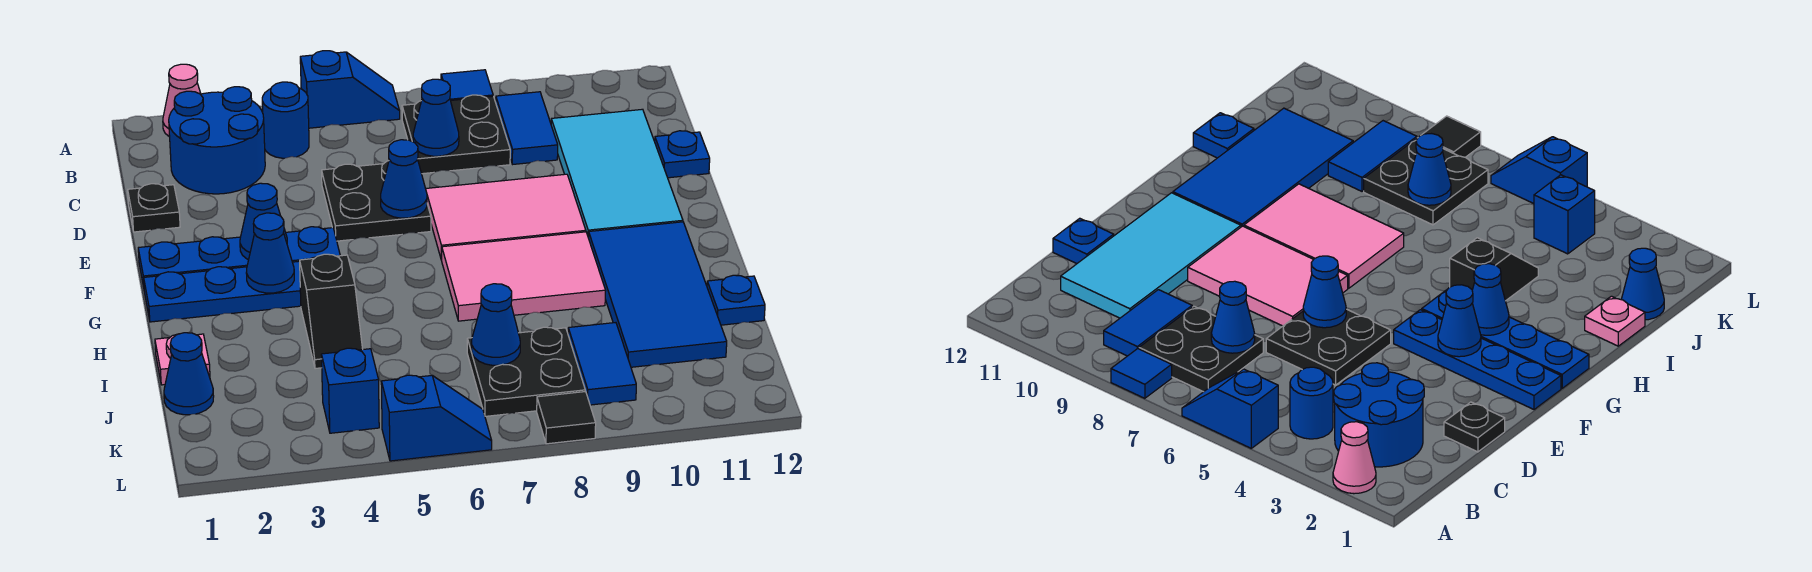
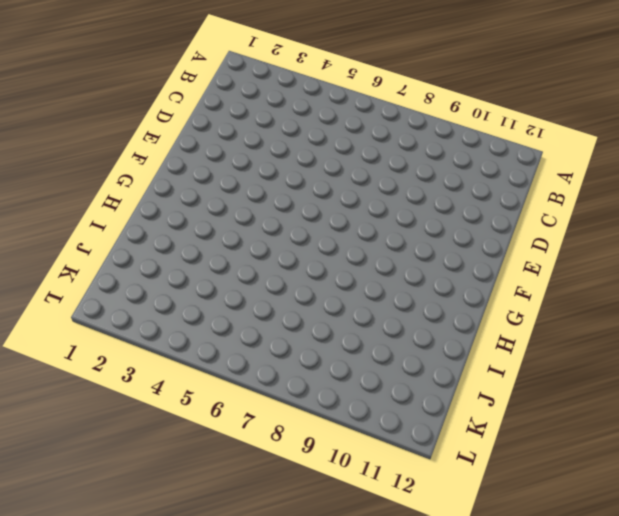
none -> pink cone A2 level 1
none -> blue slope A5:A6 level 1 top 5
none -> blue tile A8 level 1
none -> blue round brick B2:C3 level 1

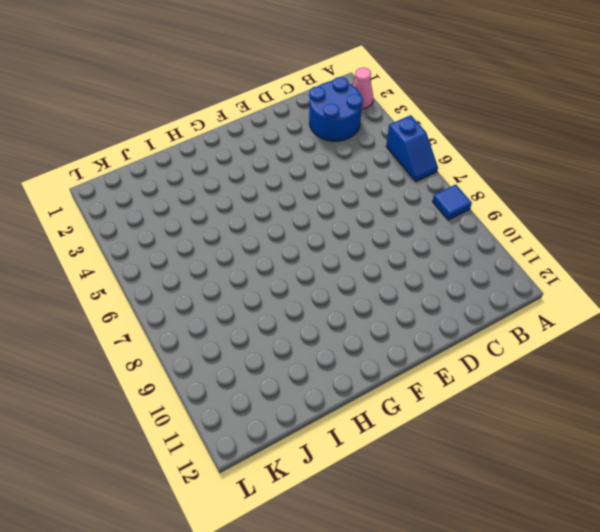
none -> blue round brick B4 level 1
none -> black plate B7:C8 level 1
none -> blue tile B9:C9 level 1
none -> cyan tile C10:F11 level 1

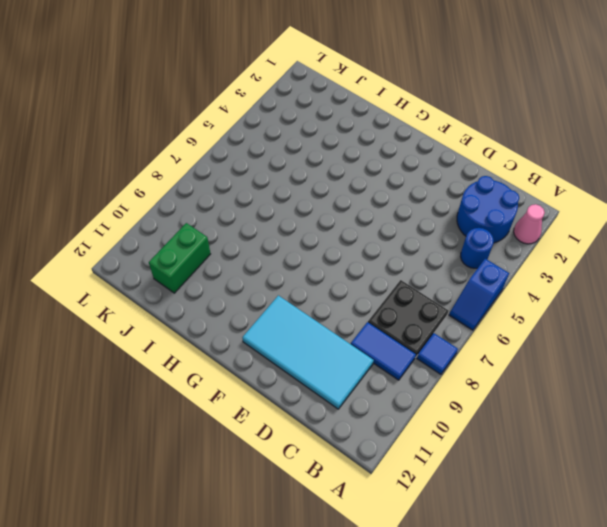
green brick J10:J11 level 1 -> blue tile G10:J11 level 1
none -> black plate D1 level 1
none -> black plate D5:E6 level 1
none -> blue plate D12 level 1
none -> pink tile E7:F9 level 1

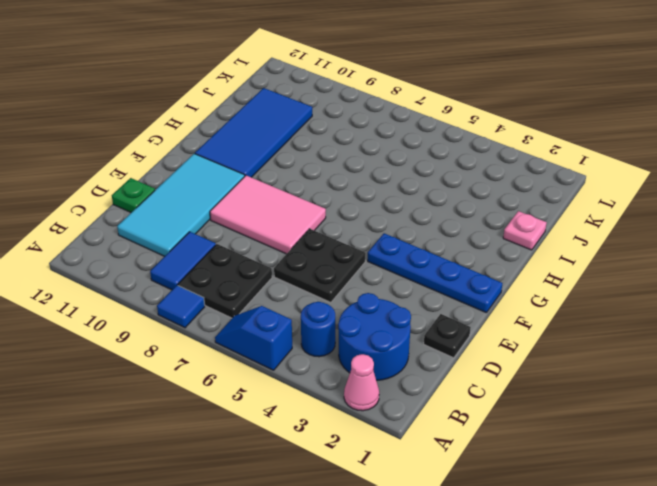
green plate D12 level 1 -> blue plate D12 level 1
none -> blue plate G1:G4 level 1
none -> pink tile G7:H9 level 1
none -> black slope H4:I4 level 1 top H
none -> blue plate I12 level 1

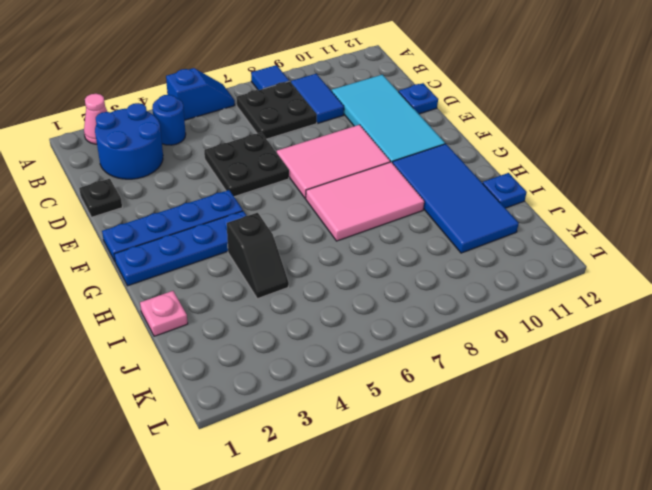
none -> blue cone J1 level 1
none -> black plate J7:K8 level 1
none -> blue tile J9:K9 level 1
none -> blue brick K4 level 1

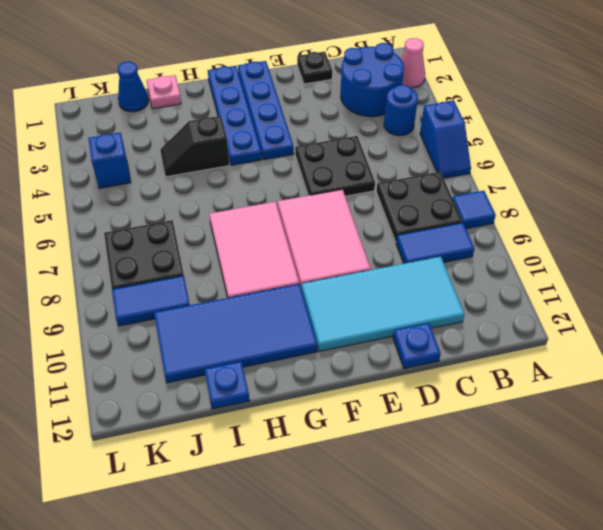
none -> blue slope L5:L6 level 1 top 5
none -> black tile L8 level 1
none -> blue cone C7 level 2
none -> blue cone E6 level 2

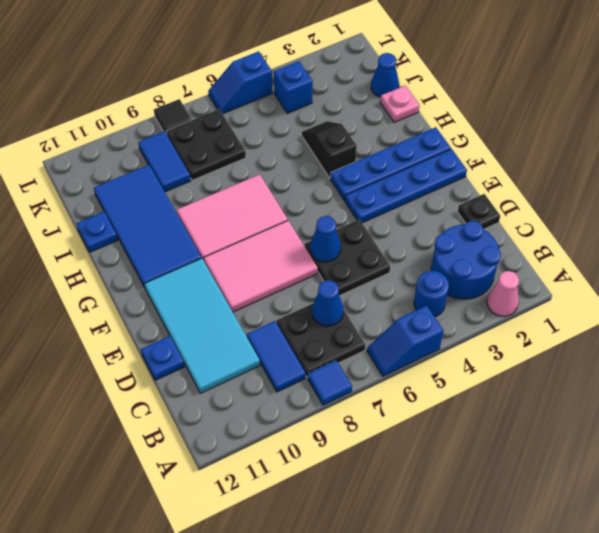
none -> blue cone F3 level 2
none -> blue cone G3 level 2
none -> blue cone J7 level 2

